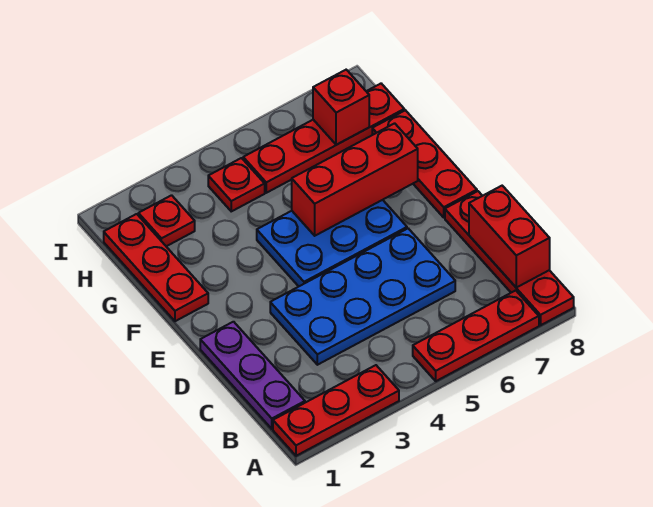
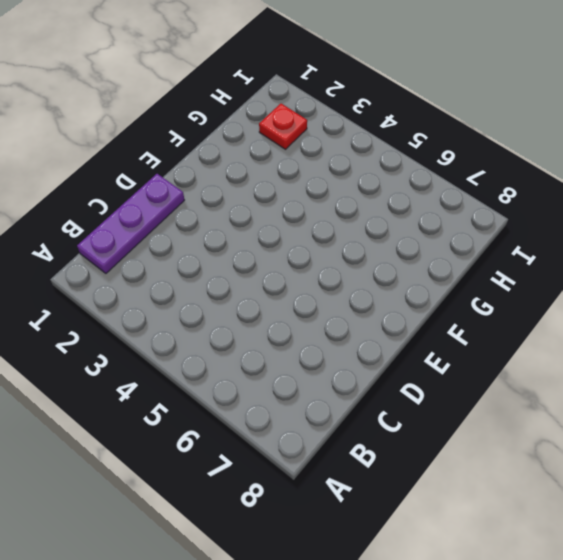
none -> red plate A1:A3 level 1
none -> red plate A5:A7 level 1
none -> red plate A8:D8 level 1

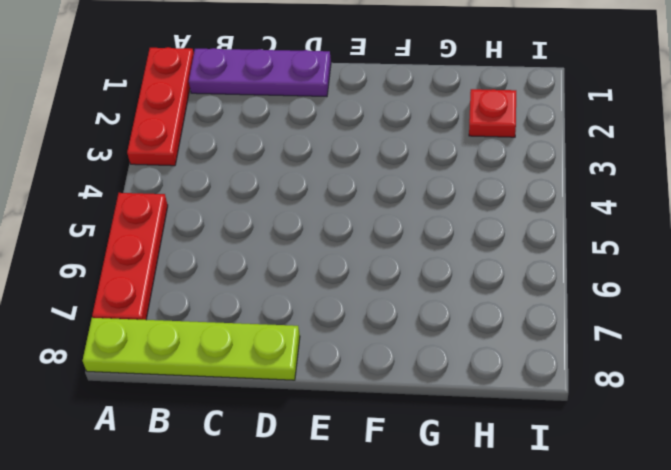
lime plate A8:D8 level 1 -> red plate A8:D8 level 1
none -> blue plate C3:D6 level 1
none -> blue plate E4:F6 level 1
none -> red plate E8:G8 level 1

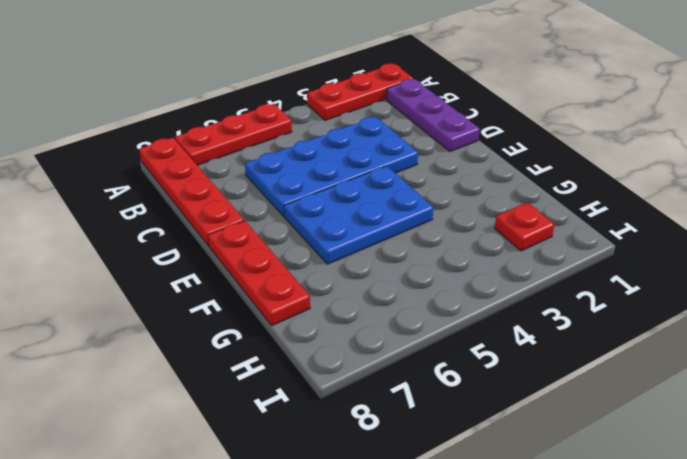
none -> red plate F1:H1 level 1
none -> red plate H4 level 1
none -> red plate H5:H8 level 1

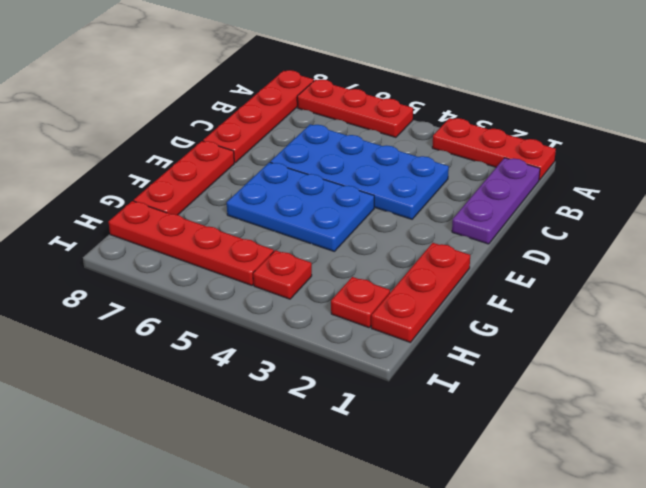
none -> red brick B8:C8 level 2
none -> red brick F5:F7 level 2
none -> red brick H7 level 2

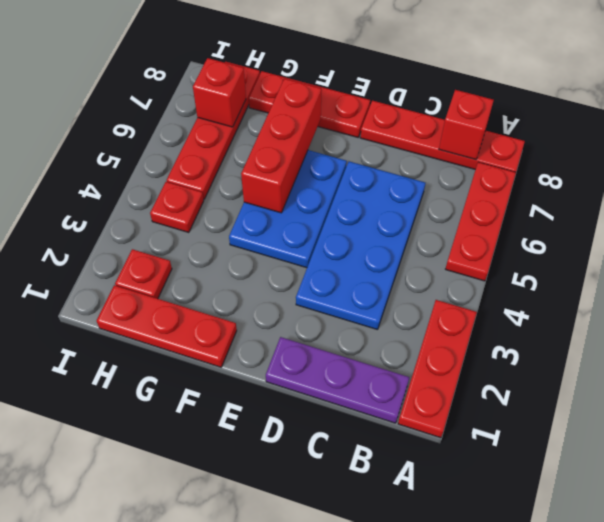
red brick B8 level 2 -> red brick B8:C8 level 2

